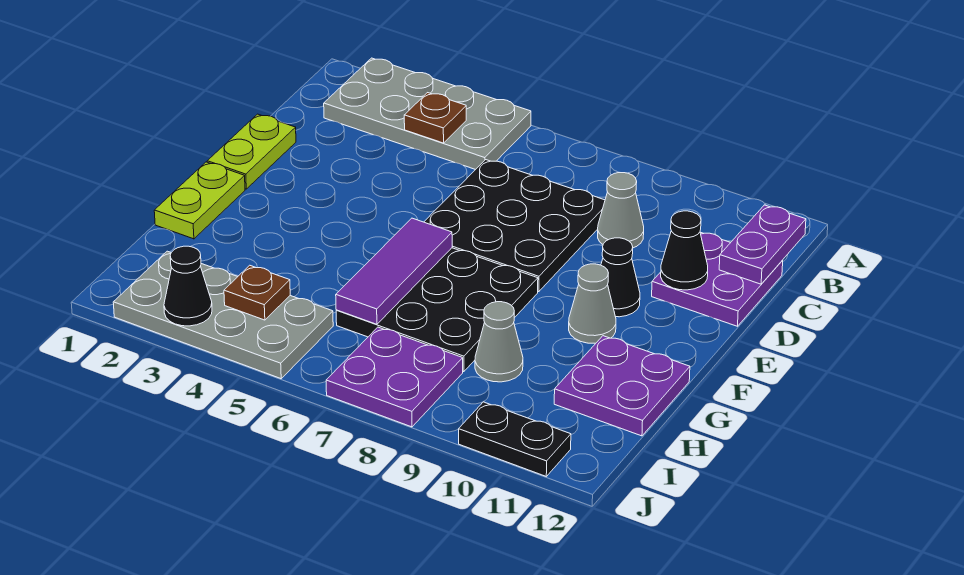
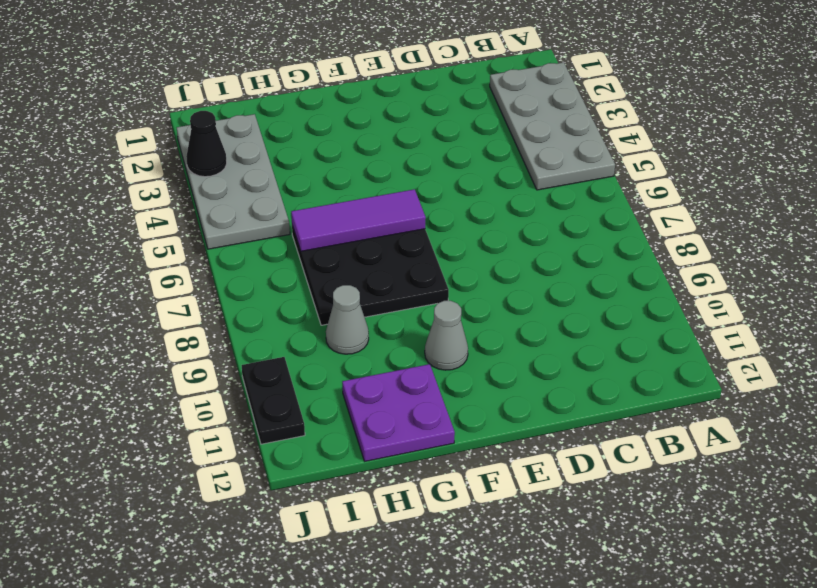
none -> black plate C6:E8 level 1
none -> grey cone C9 level 1
none -> purple plate C11:D12 level 1

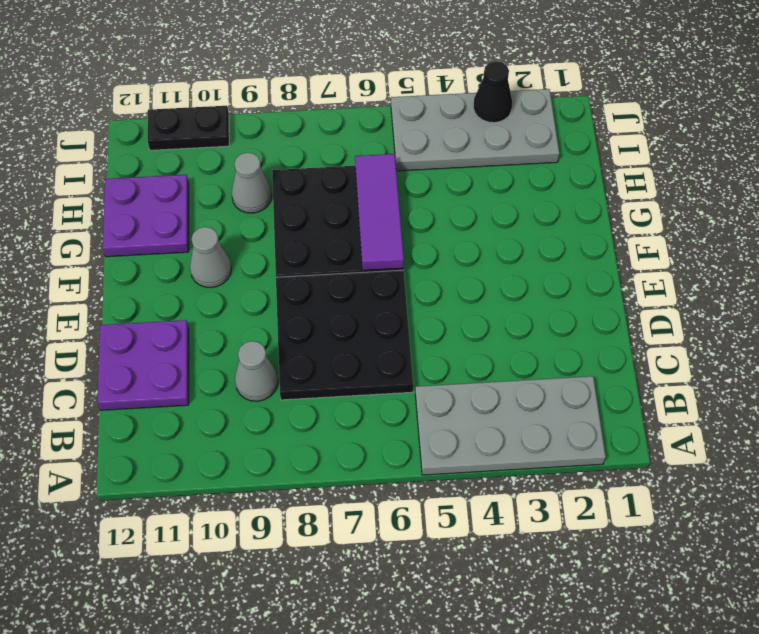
none -> lime plate D1:E1 level 1
none -> black cone E10 level 1
none -> lime plate F1:G1 level 1

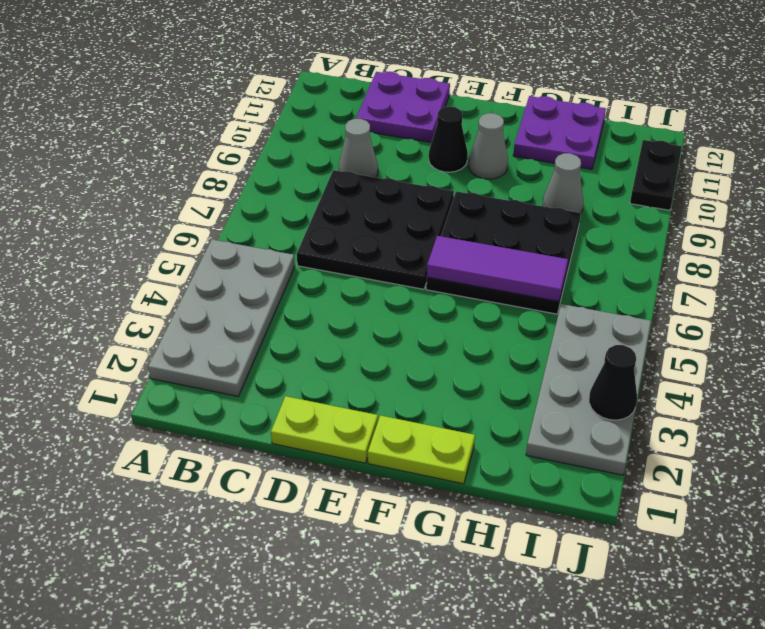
none -> purple plate I7:J8 level 1
none -> brown plate B4 level 2
none -> purple plate B12:C12 level 2

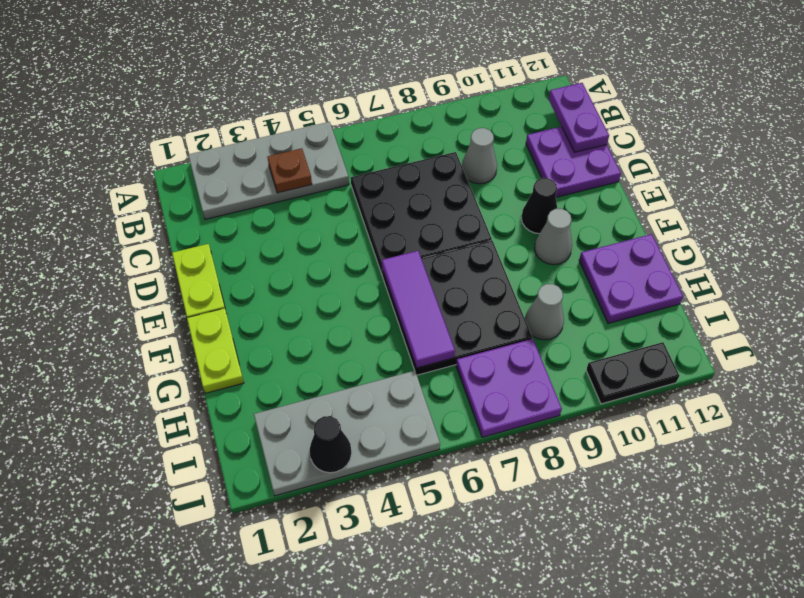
none -> black cone D11 level 2
none -> brown plate I4 level 2

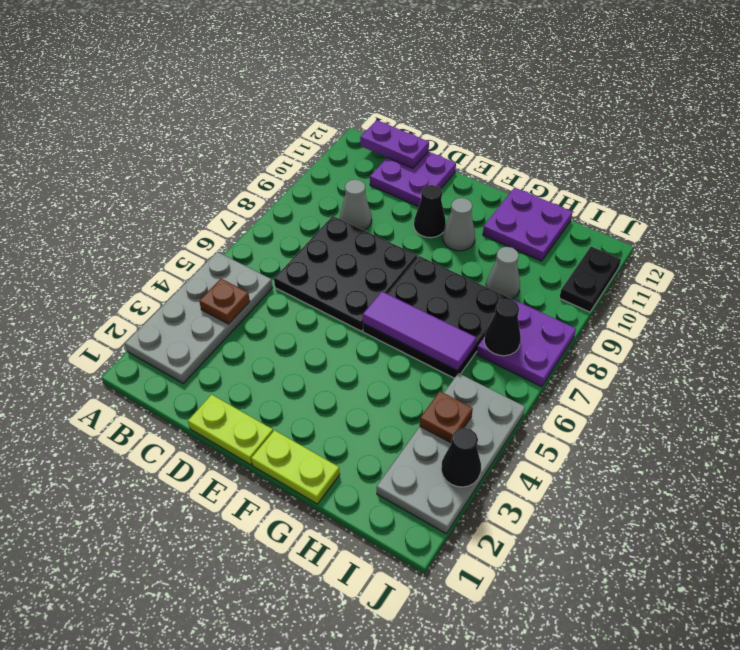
black cone I7 level 2 -> black cone D11 level 2

